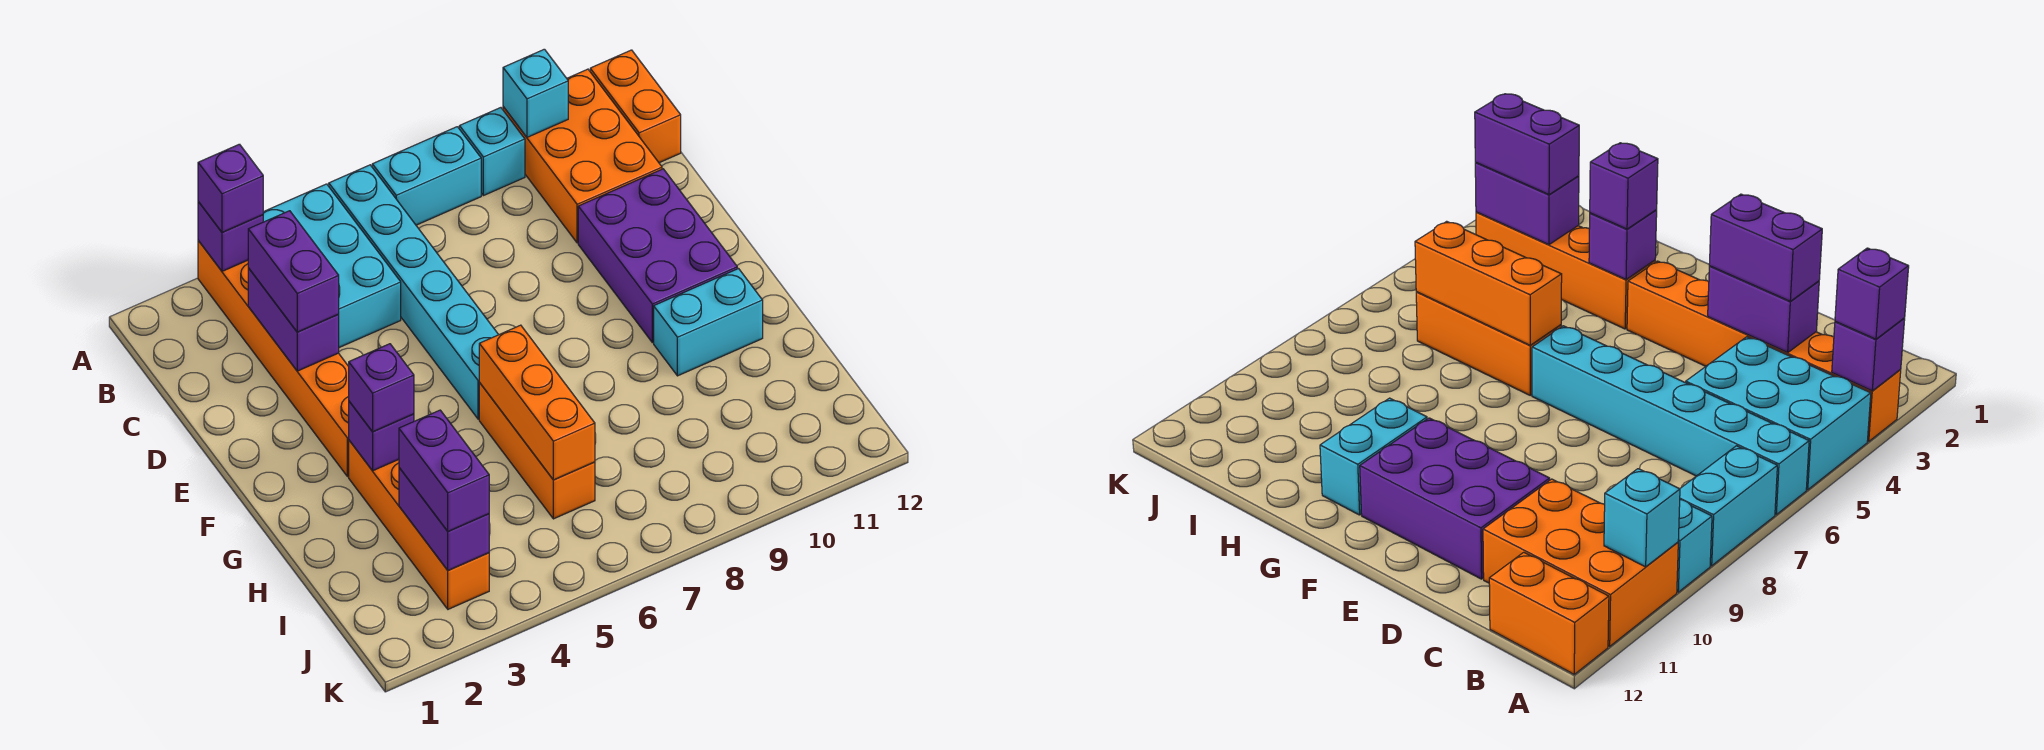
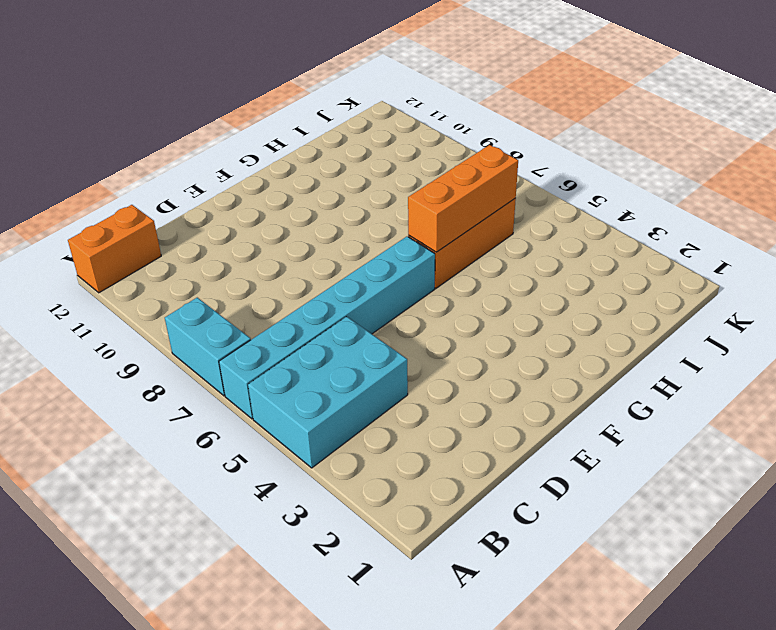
none -> orange brick A3:F3 level 1
none -> cyan brick A9 level 1
none -> orange brick A10:C11 level 1

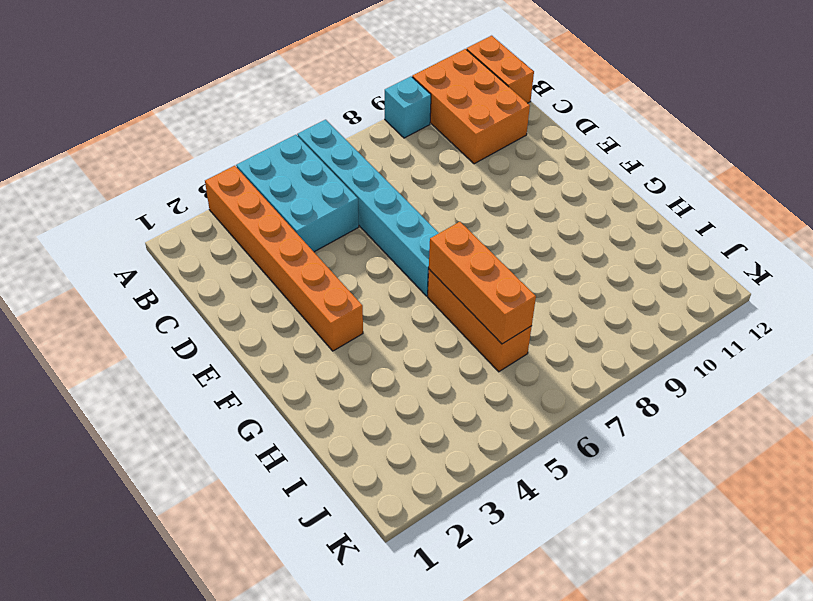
none -> cyan brick A7:A8 level 1
none -> purple brick D10:F11 level 1
none -> orange brick G3:J3 level 1

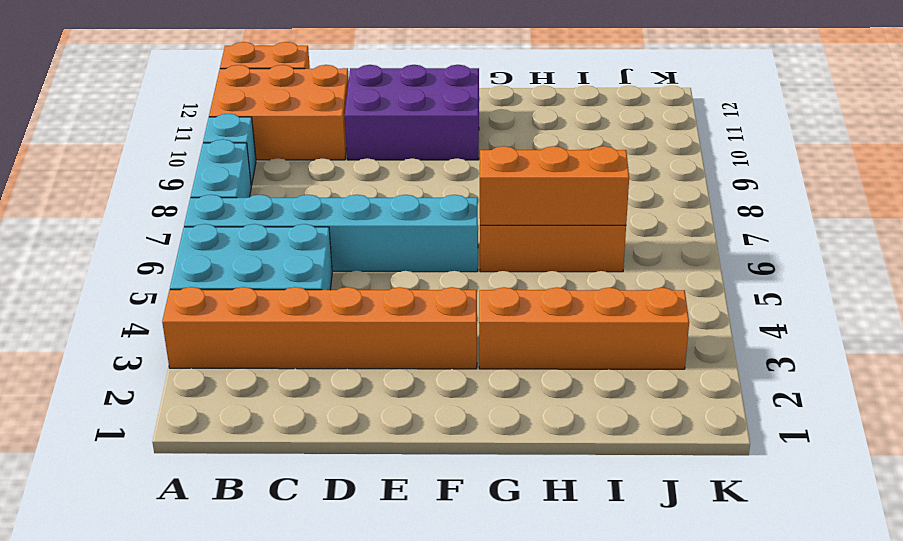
none -> cyan brick G10:G11 level 1
none -> purple brick A3 level 2
none -> cyan brick A10 level 2

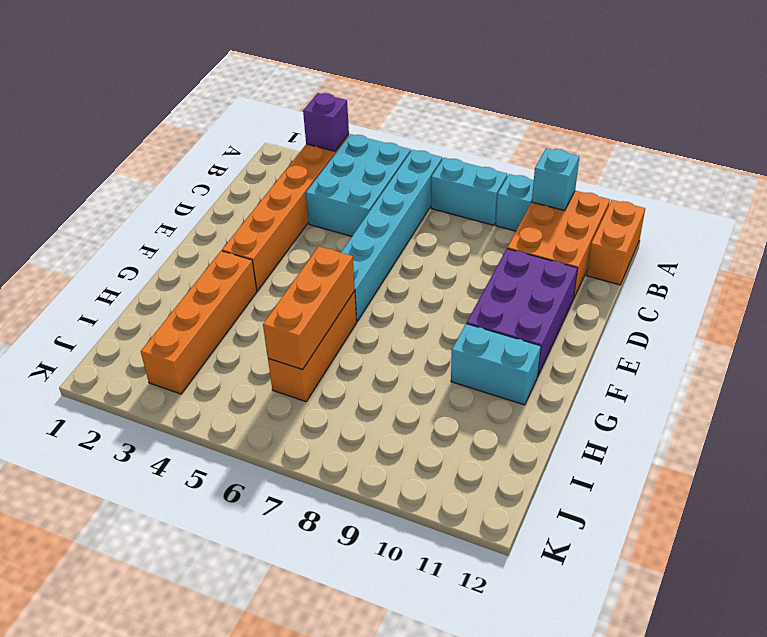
none -> purple brick C3:D3 level 2
none -> purple brick G3 level 2
none -> purple brick I3:J3 level 2

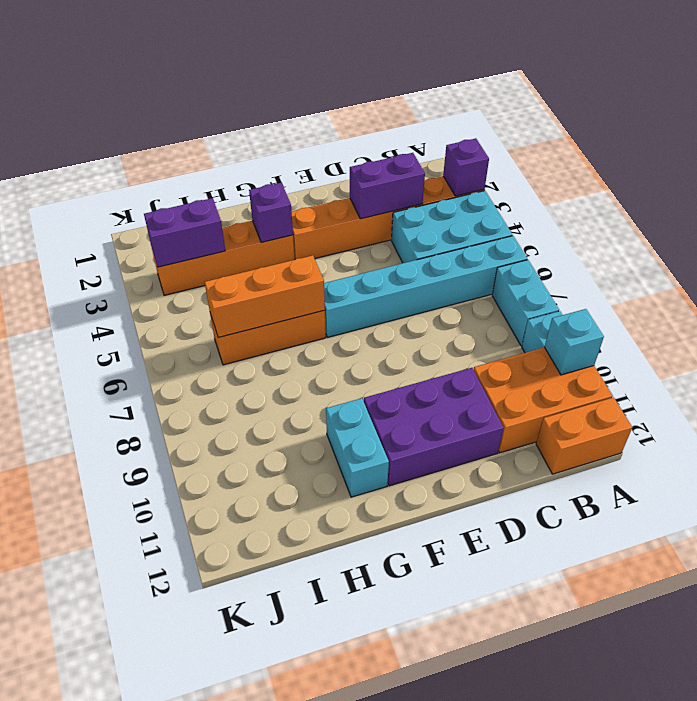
none -> purple brick A3 level 3
none -> purple brick C3:D3 level 3
none -> purple brick G3 level 3

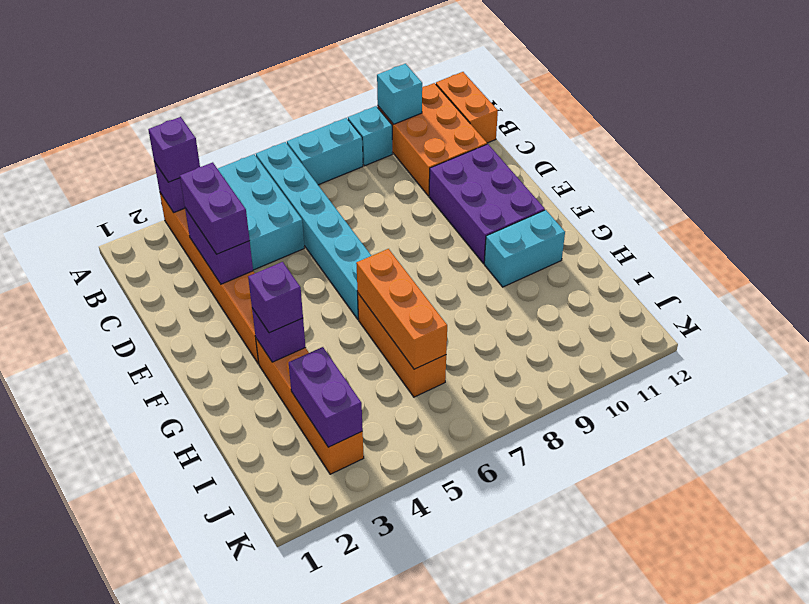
none -> purple brick I3:J3 level 3

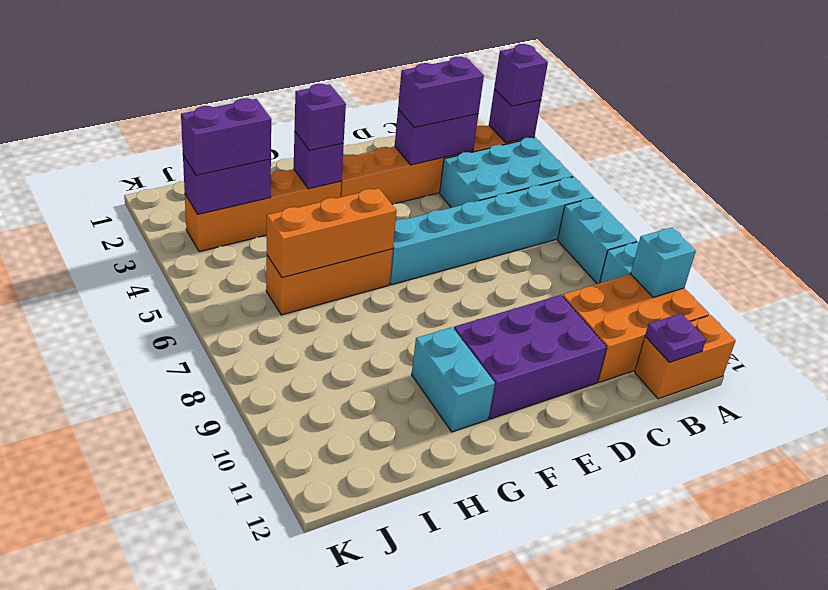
purple plate B12 level 2 -> none

